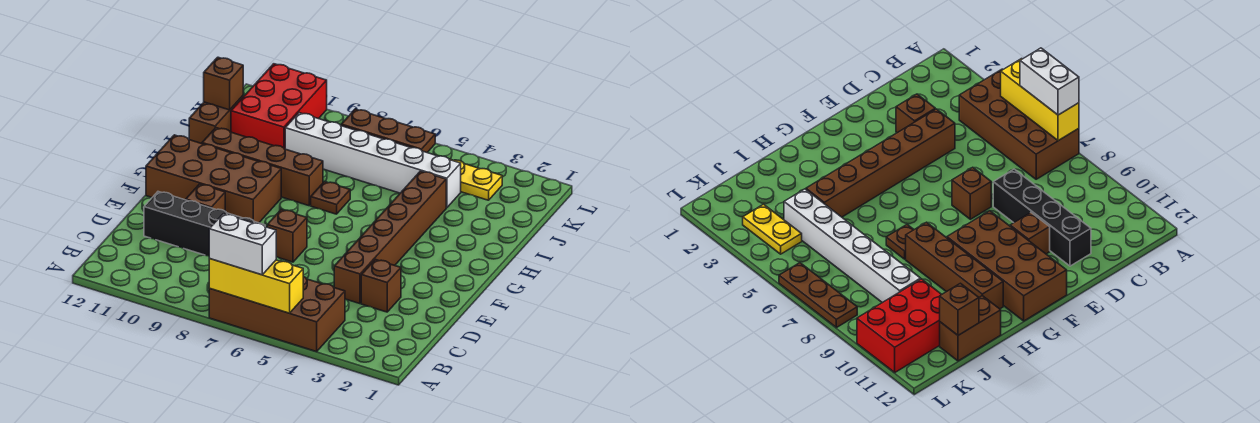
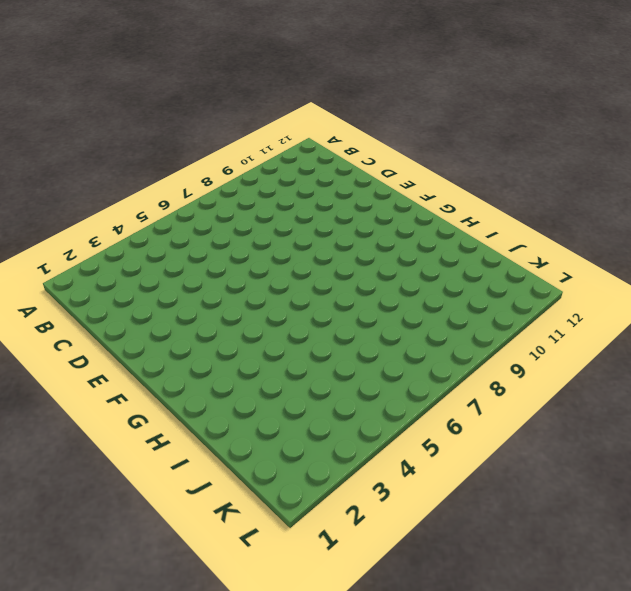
none -> brown brick A4:B7 level 1
none -> brown brick D3 level 1
none -> brown brick D4:I4 level 1

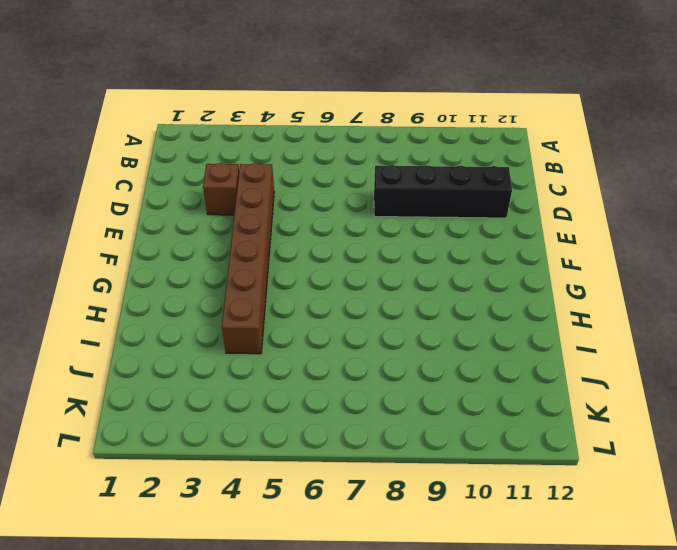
none -> brown brick A4:B7 level 1
none -> brown brick E7 level 1
none -> brown brick E10 level 1

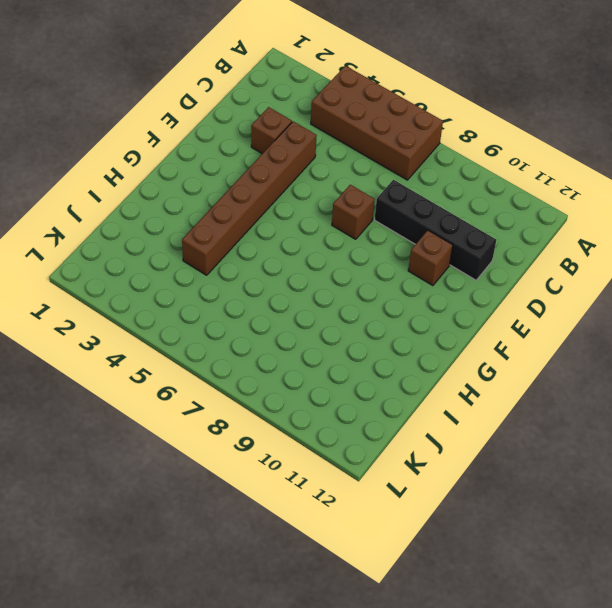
none -> brown brick F9:G12 level 1
none -> brown plate H7 level 1
none -> brown brick H8:H11 level 1

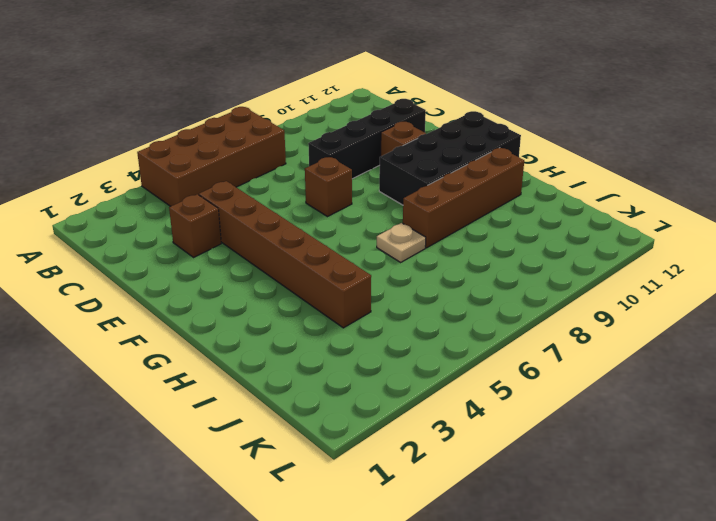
black brick F9:G12 level 1 -> brown brick F9:G12 level 1
tan plate H7 level 1 -> brown plate H7 level 1
none -> brown brick I12:J12 level 1
none -> white brick J4:J9 level 1
none -> red brick J10:L11 level 1

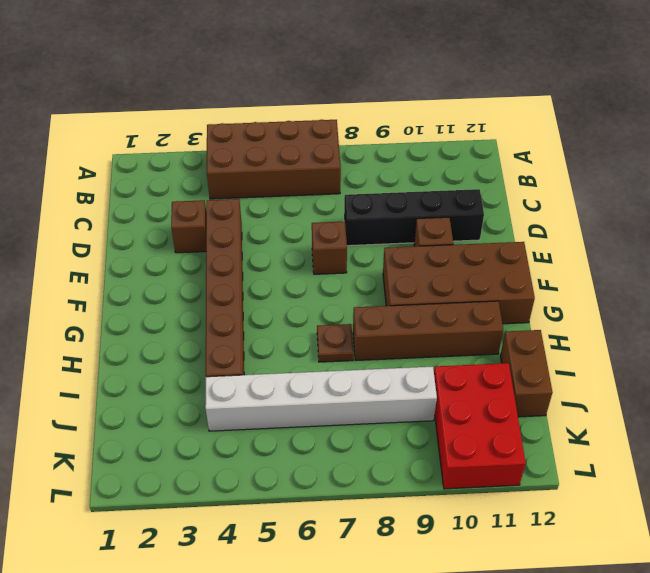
none -> yellow plate K3:K4 level 1
none -> brown plate L6:L8 level 1
none -> yellow brick A5:A7 level 2

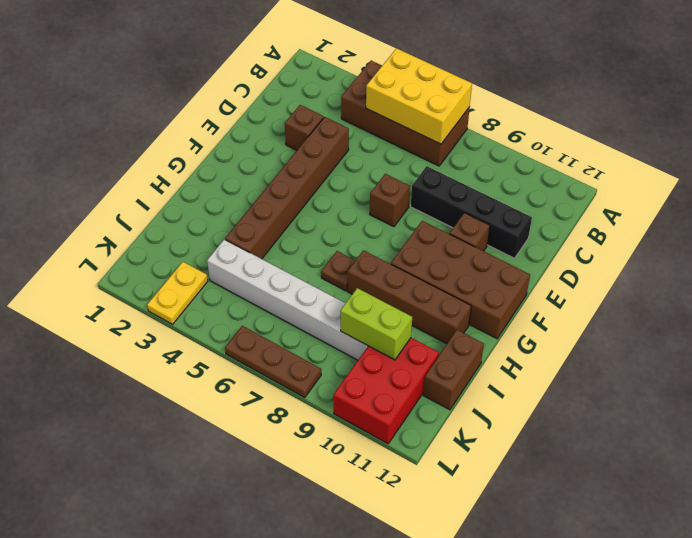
yellow brick A5:B7 level 2 -> yellow brick A5:A7 level 2
lime brick J9:J10 level 2 -> none
yellow plate K3:L3 level 1 -> yellow plate K3:K4 level 1
none -> brown brick J12 level 2
none -> white brick A6:A7 level 3

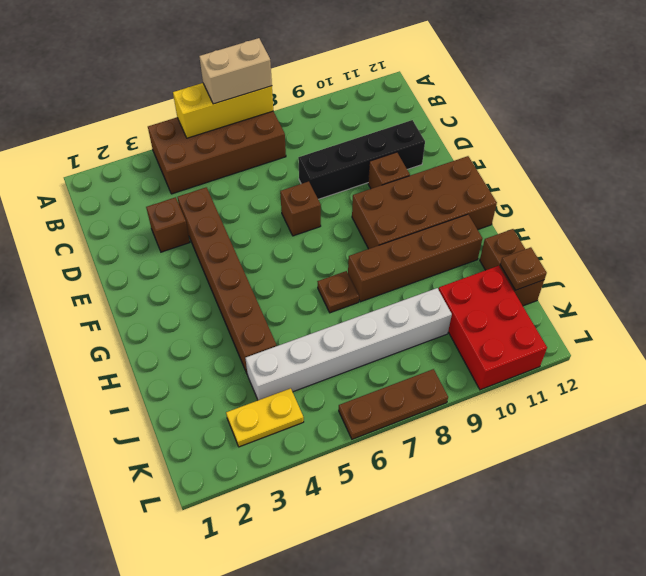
tan brick A6:A7 level 3 -> white brick A6:A7 level 3
brown plate J12 level 2 -> brown brick J12 level 2

